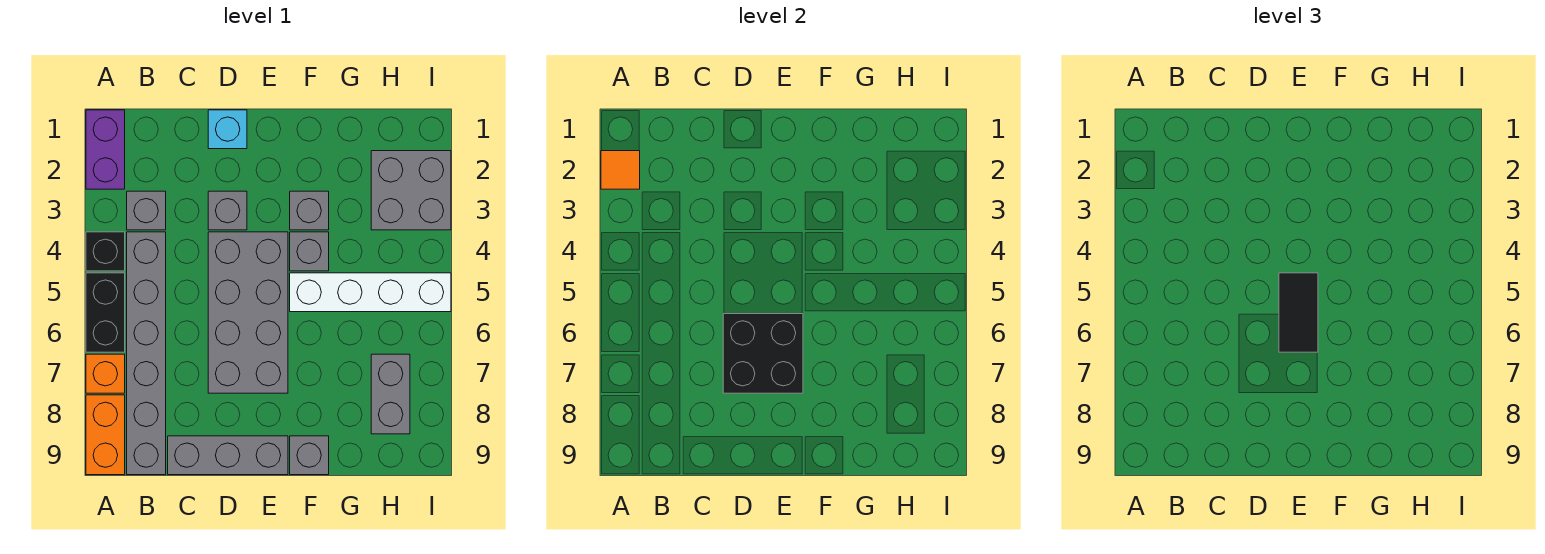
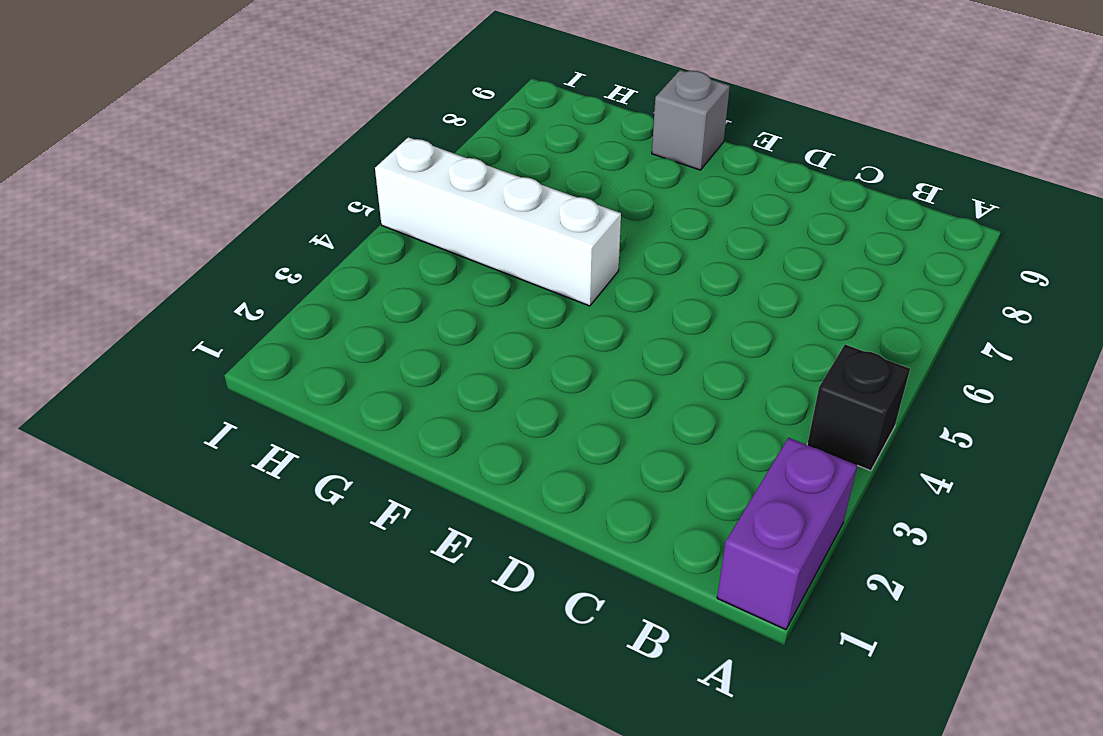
none -> black brick A5:A6 level 1
none -> orange brick A7 level 1
none -> orange brick A8:A9 level 1

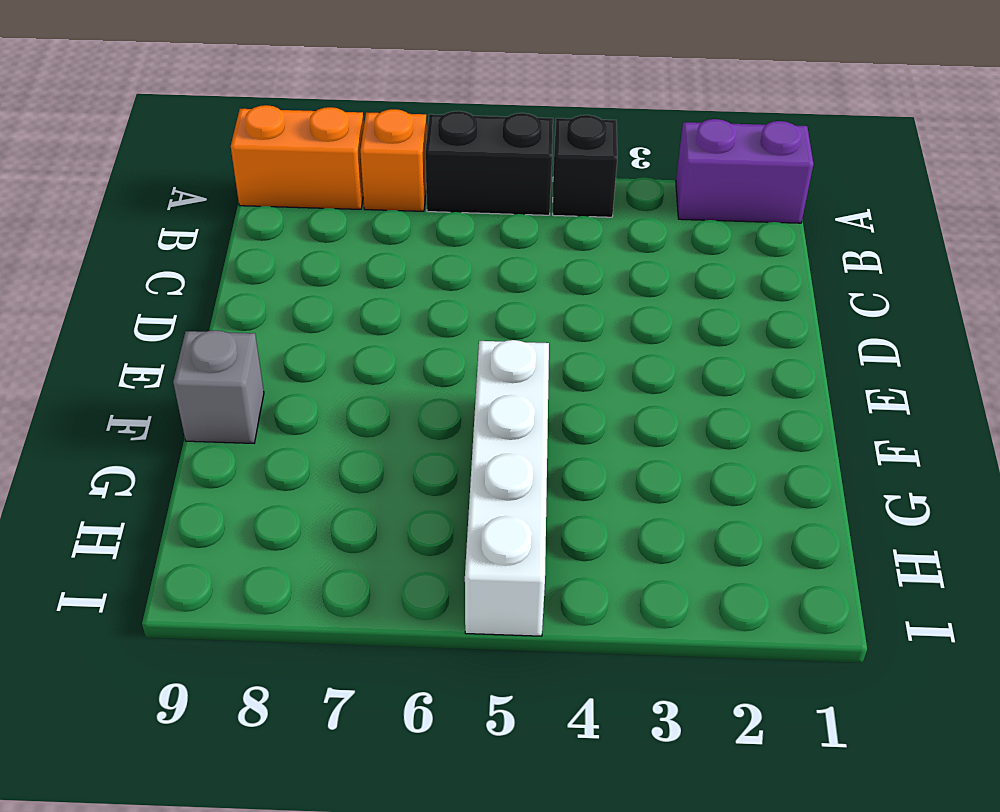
none -> grey brick B3 level 1
none -> grey brick B4:B9 level 1
none -> grey brick C9:E9 level 1

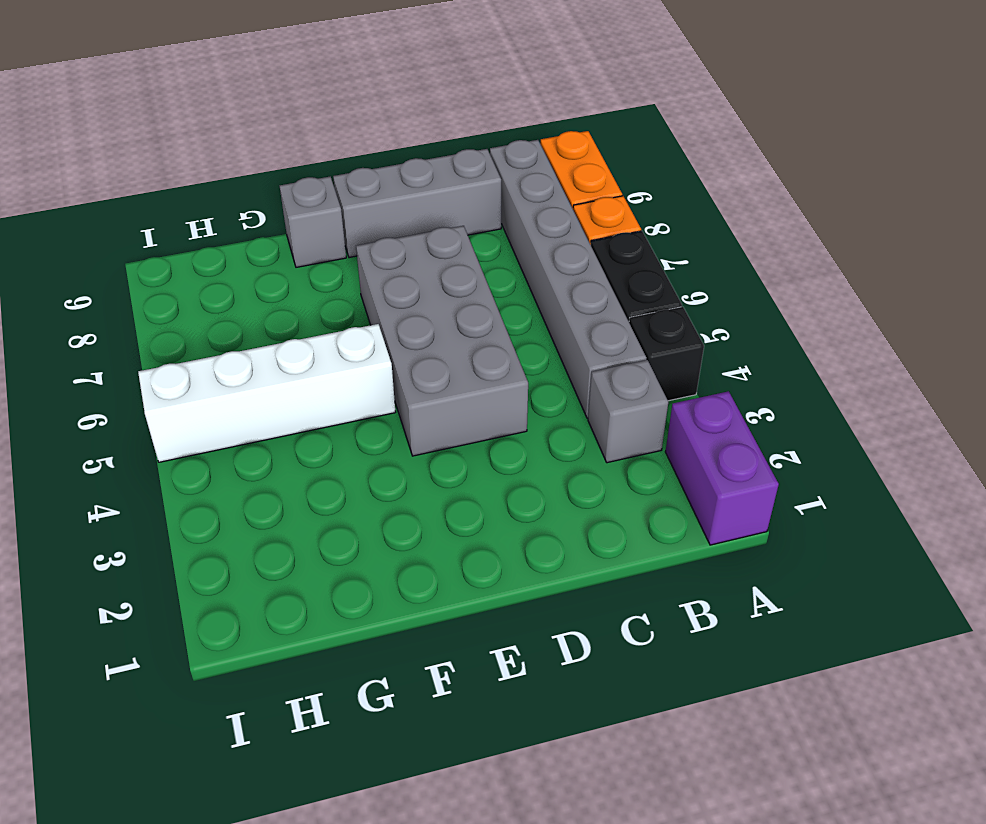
none -> cyan brick D1 level 1
none -> grey brick D3 level 1
none -> grey brick F3 level 1

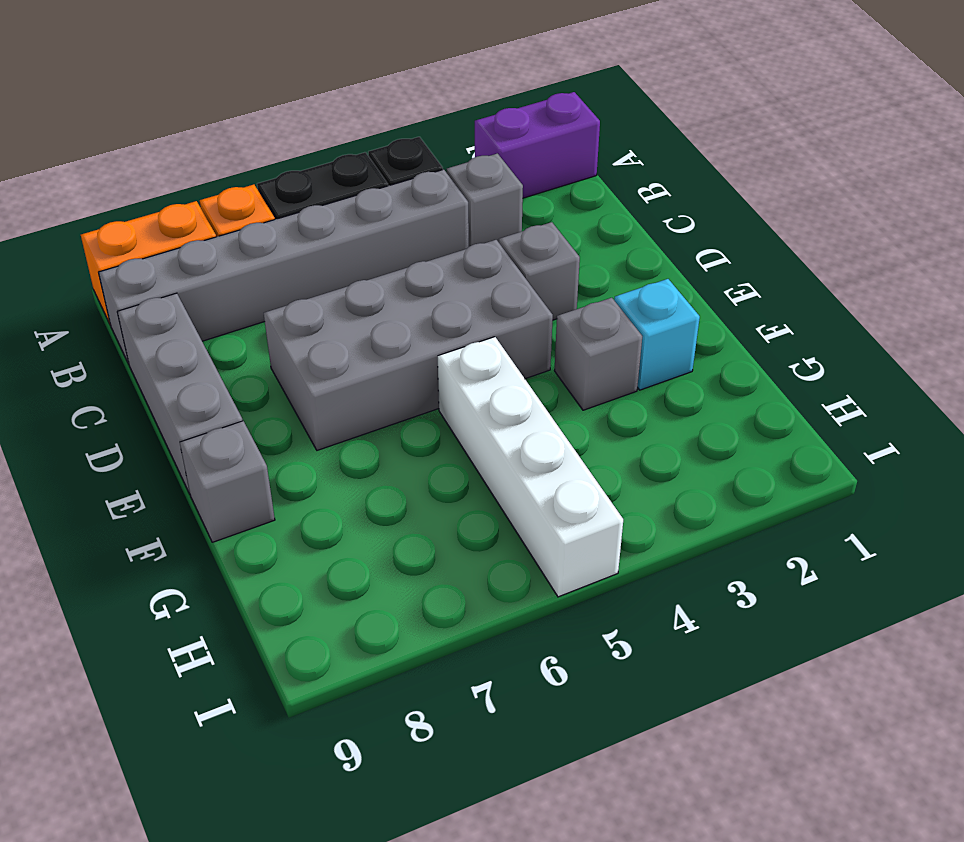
cyan brick F2 level 1 -> cyan brick D1 level 1
none -> grey brick F4 level 1
none -> grey brick H2:I3 level 1
none -> grey brick H7:H8 level 1

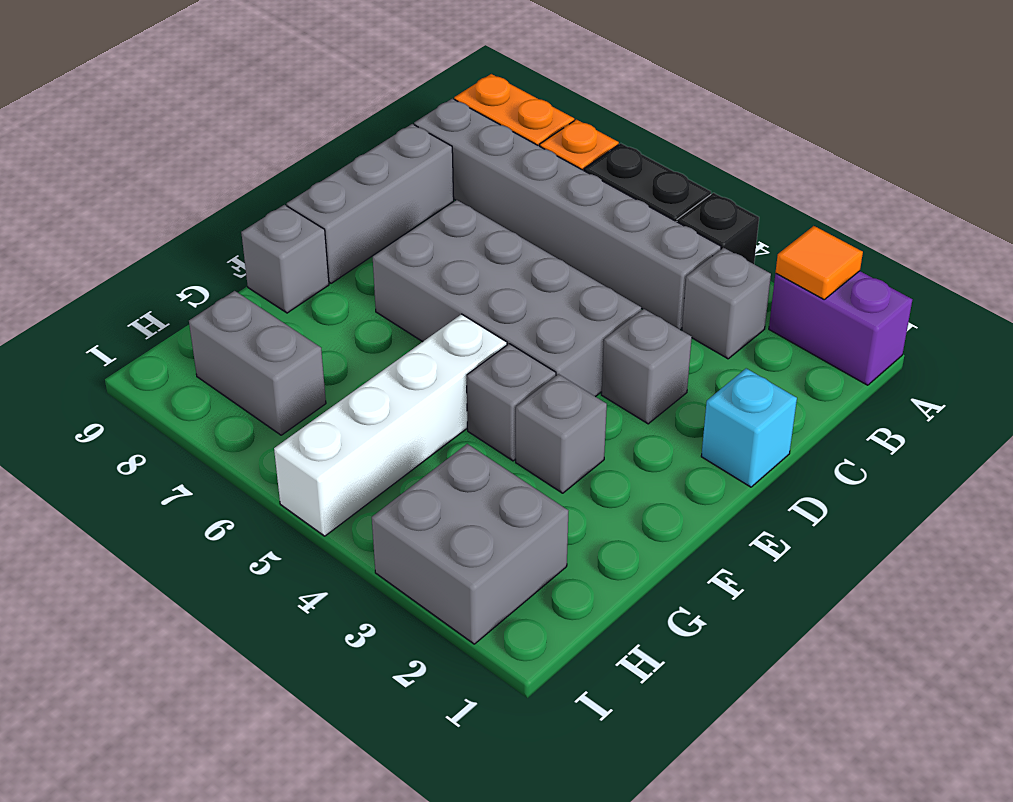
none -> black brick D6:E7 level 2
none -> black tile E5:E6 level 3

